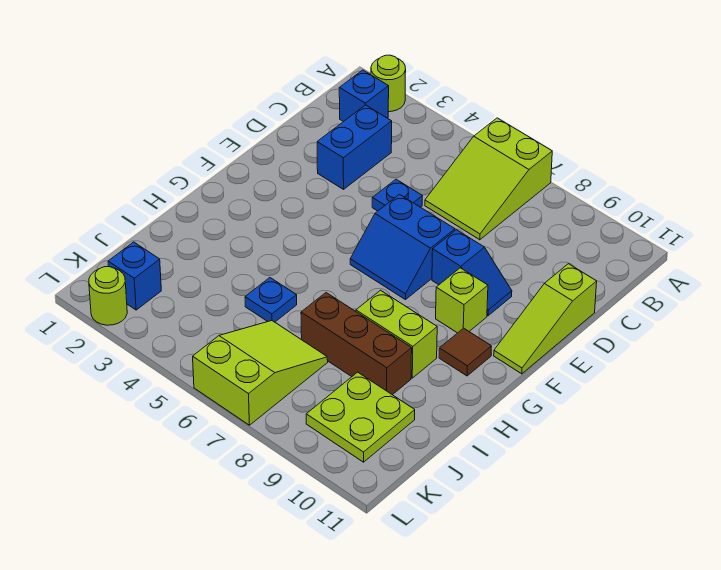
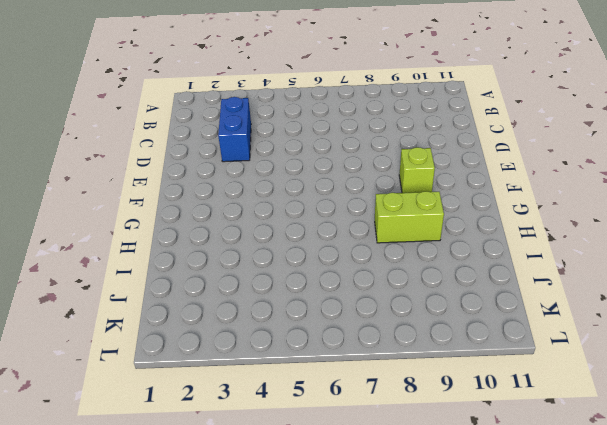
none -> lime round brick A2 level 1
none -> lime slope A6:C7 level 1 top A
none -> blue brick B2 level 1

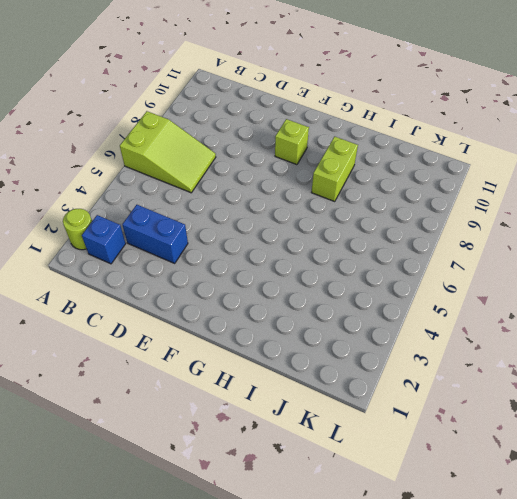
none -> blue plate D5 level 1
none -> lime slope D11:F11 level 1 top D
none -> blue slope E6:F7 level 1 top E

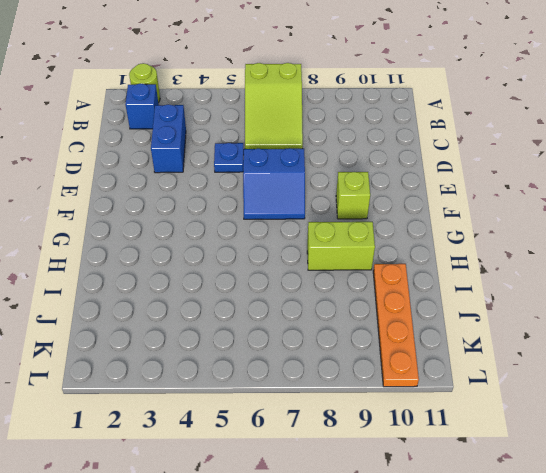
orange plate I10:L10 level 1 -> lime plate J9:K10 level 1
none -> lime slope D11:F11 level 1 top D
none -> blue slope E8:E9 level 1 top 8
none -> brown tile G10 level 1

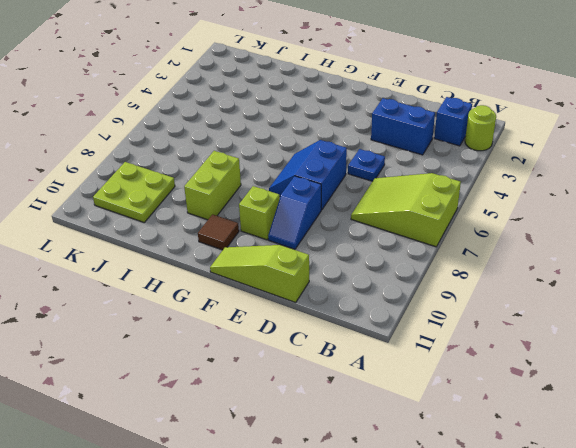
none -> blue plate I5 level 1
none -> brown brick I7:I9 level 1
none -> lime slope J6:L7 level 1 top L

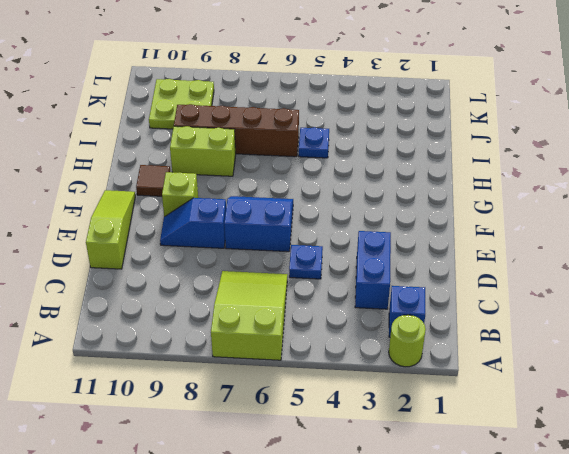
brown brick I6:I9 level 1 -> brown brick I7:I9 level 1
none -> lime slope J6:L7 level 1 top L
none -> blue brick K2 level 1
none -> lime round brick L2 level 1

